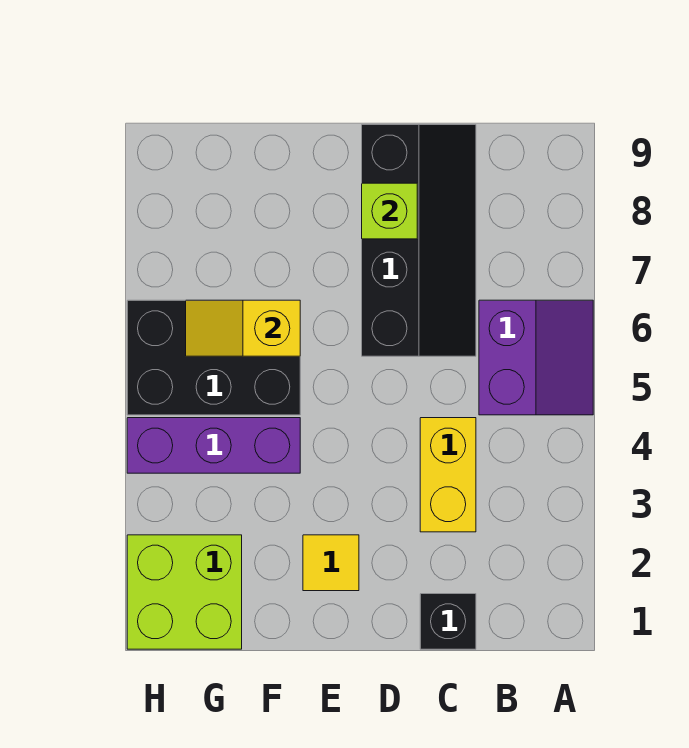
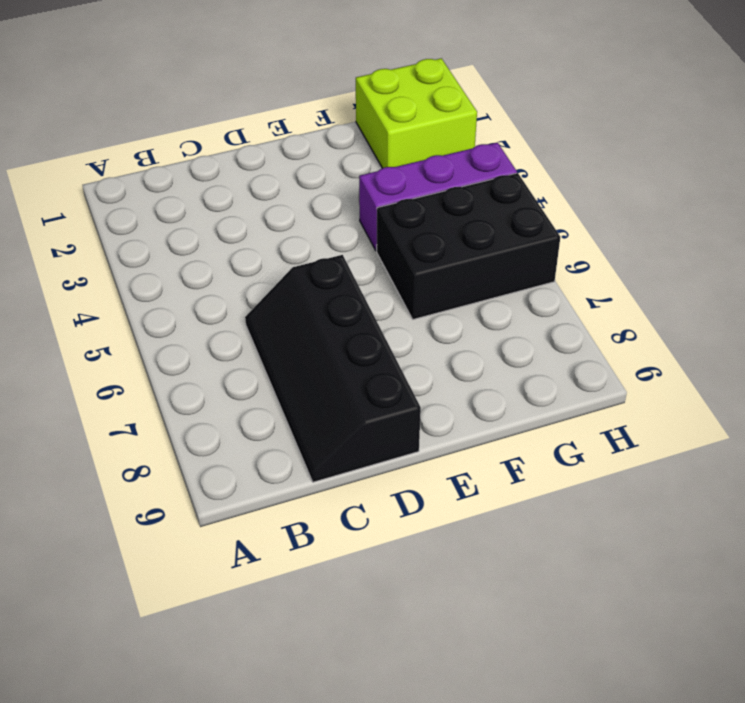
none -> purple slope A5:B6 level 1 top B
none -> black brick C1 level 1

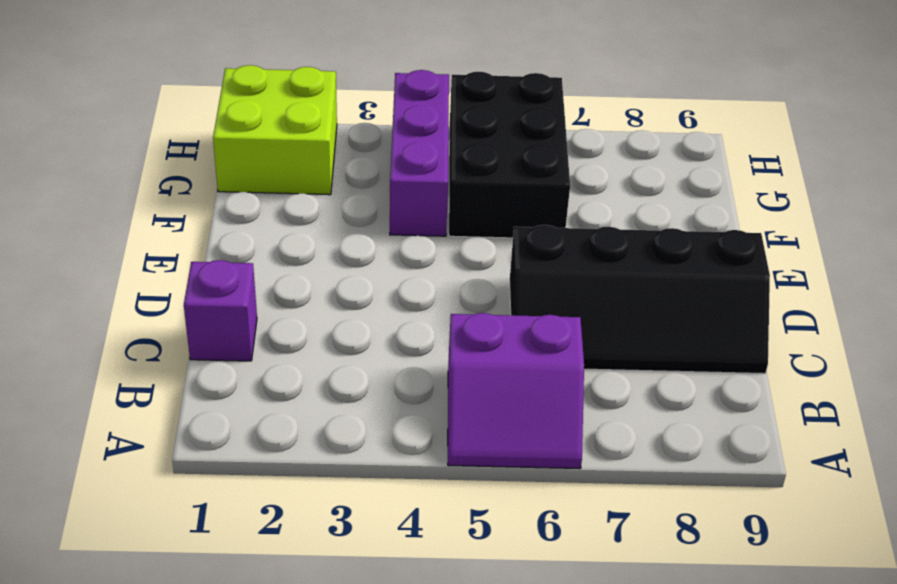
purple brick C1 level 1 -> black brick C1 level 1
none -> yellow brick C3:C4 level 1
none -> yellow tile E2 level 1

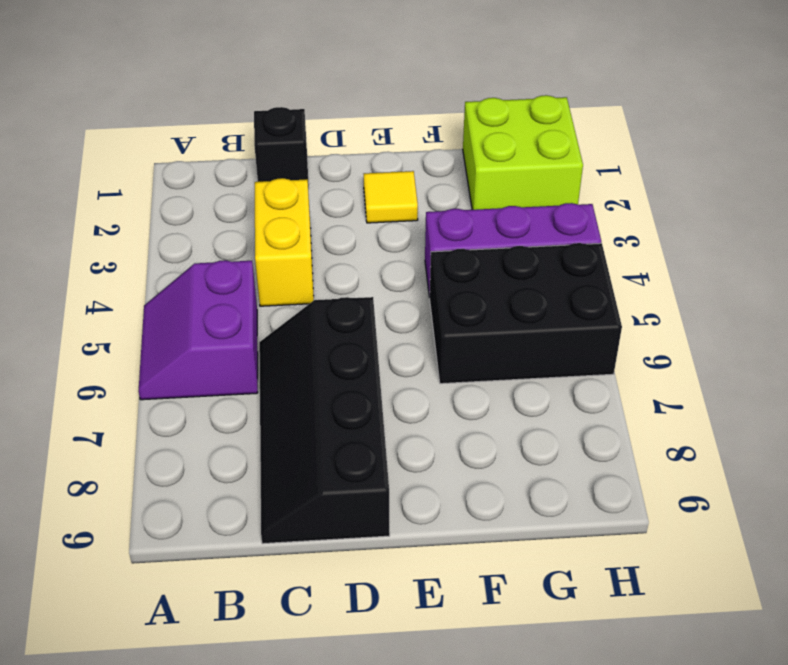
none -> lime brick D8 level 2
none -> yellow slope F6:G6 level 2 top F

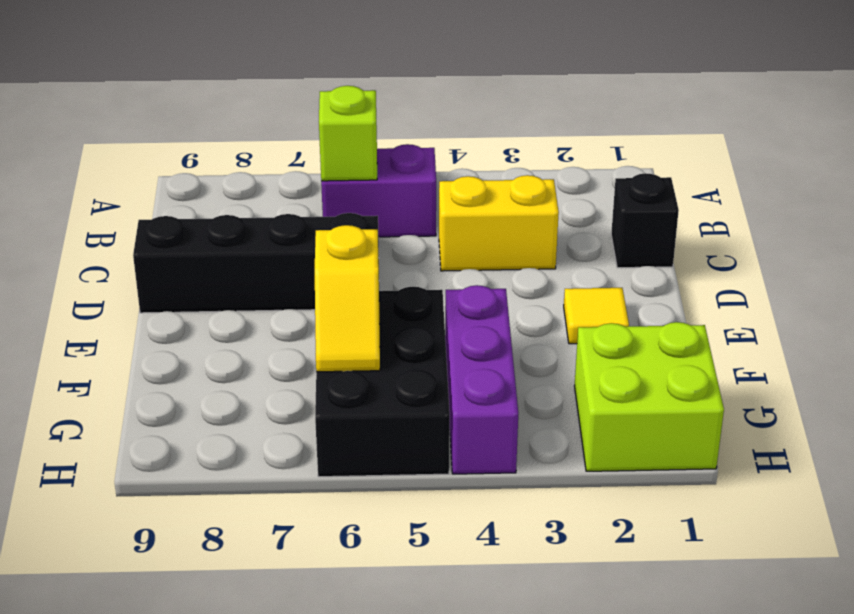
lime brick B6 level 2 -> lime brick D8 level 2

